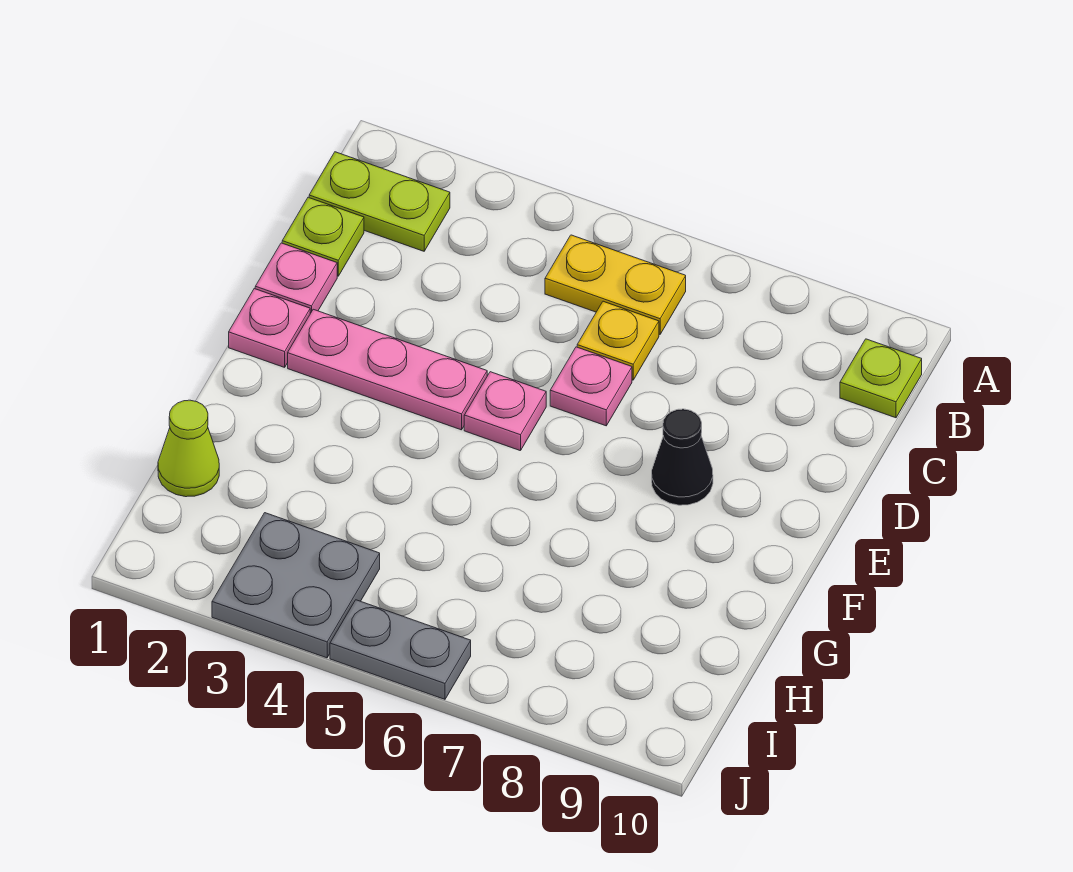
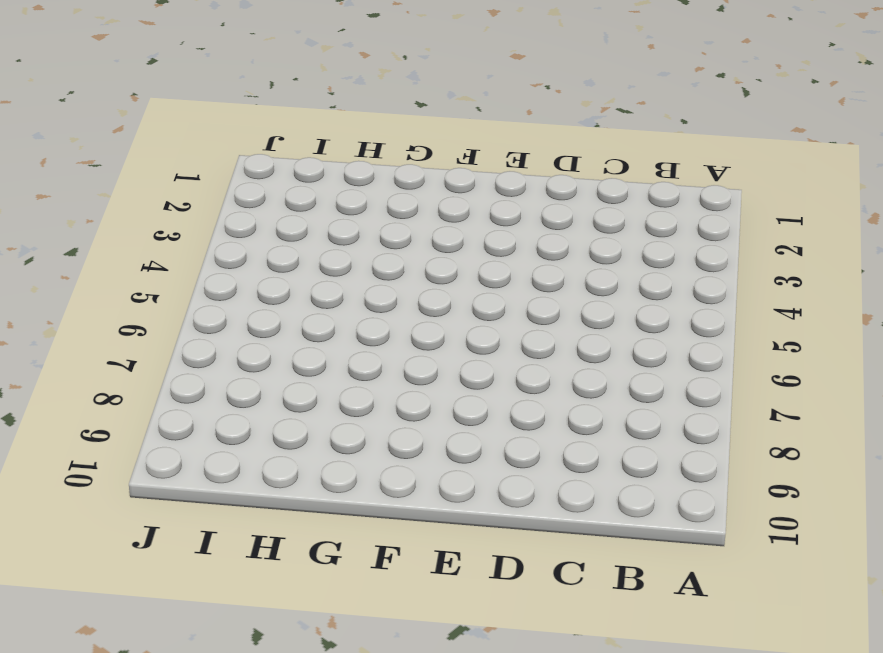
none -> lime plate B1:B2 level 1
none -> yellow plate B5:B6 level 1
none -> lime plate B10 level 1

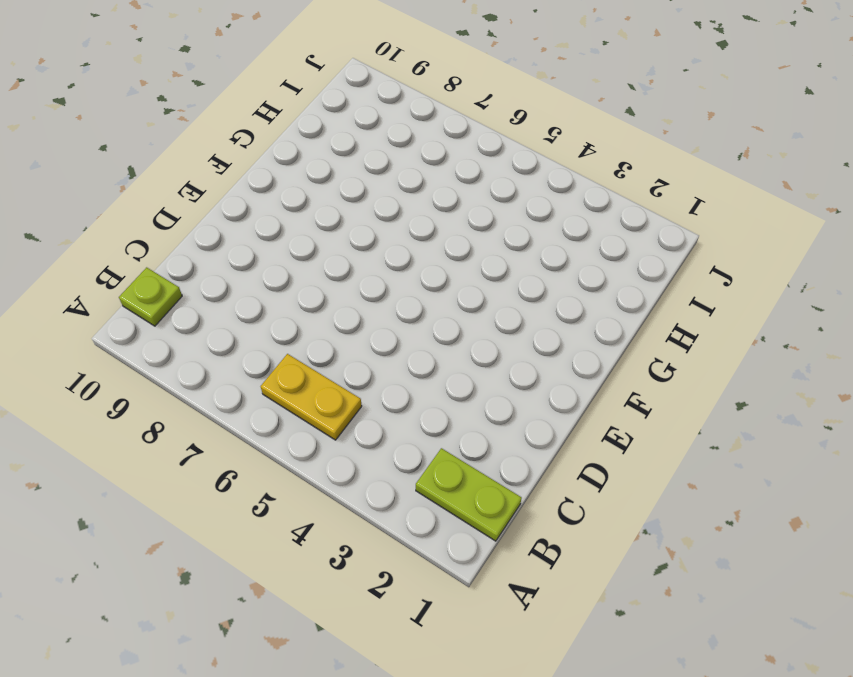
none -> lime plate C1 level 1
none -> yellow plate C6 level 1
none -> pink plate D1 level 1

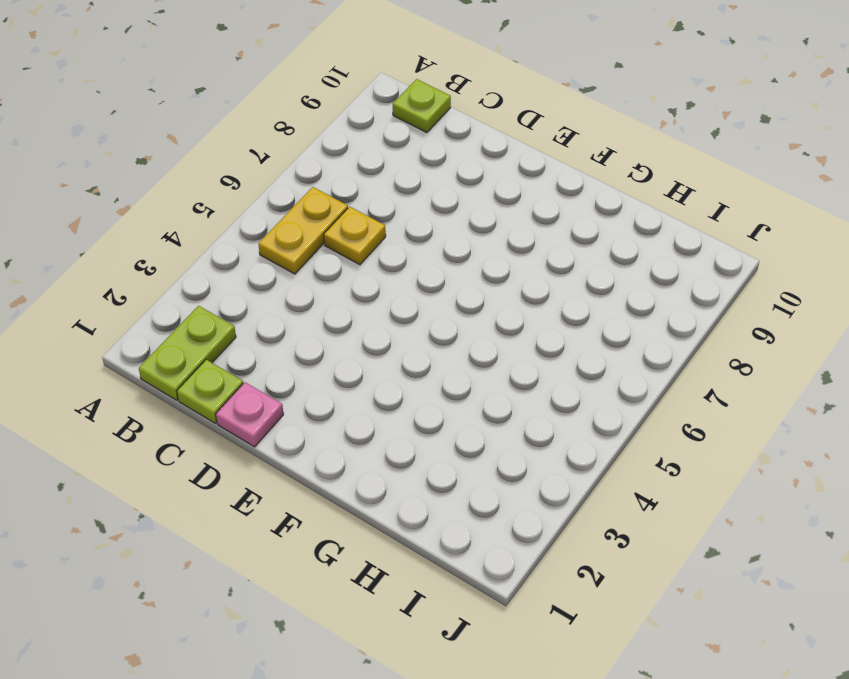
none -> pink plate D6 level 1
none -> pink plate E1 level 1
none -> pink plate E2:E4 level 1

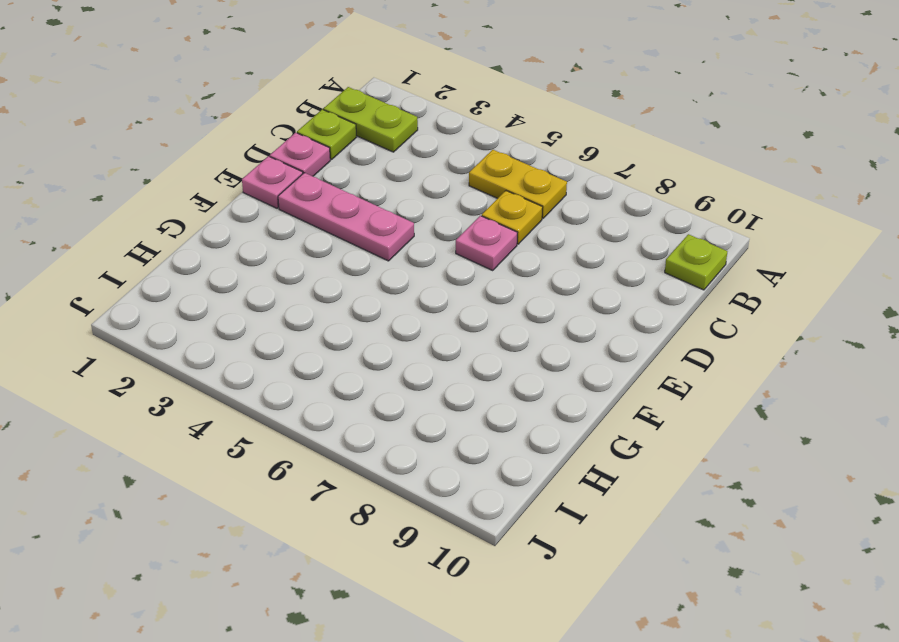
none -> pink plate E5 level 1
none -> black cone E8 level 1
none -> lime cone H1 level 1

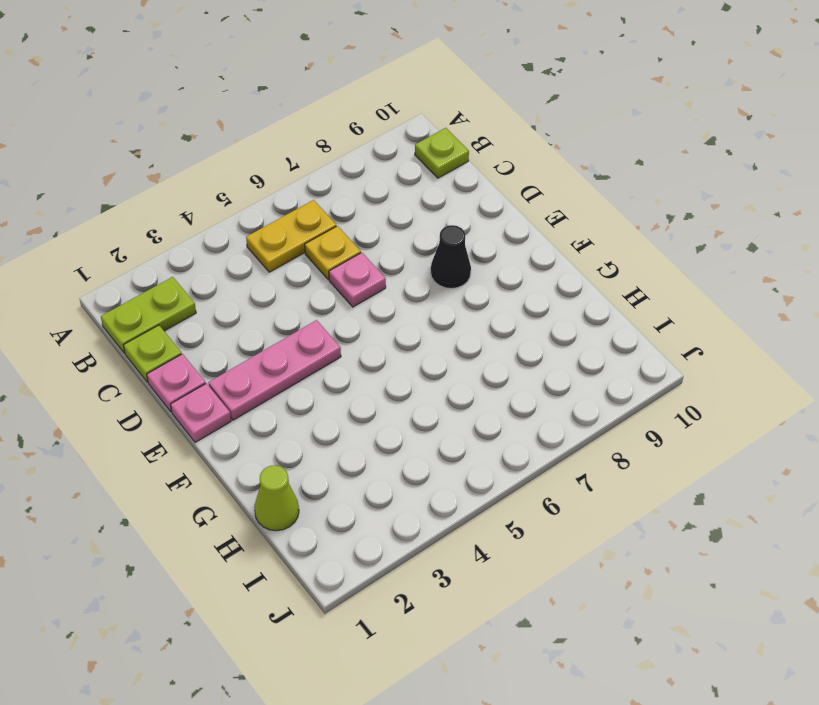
none -> pink plate E5 level 1
none -> grey plate I3:J4 level 1
none -> grey plate J5:J6 level 1

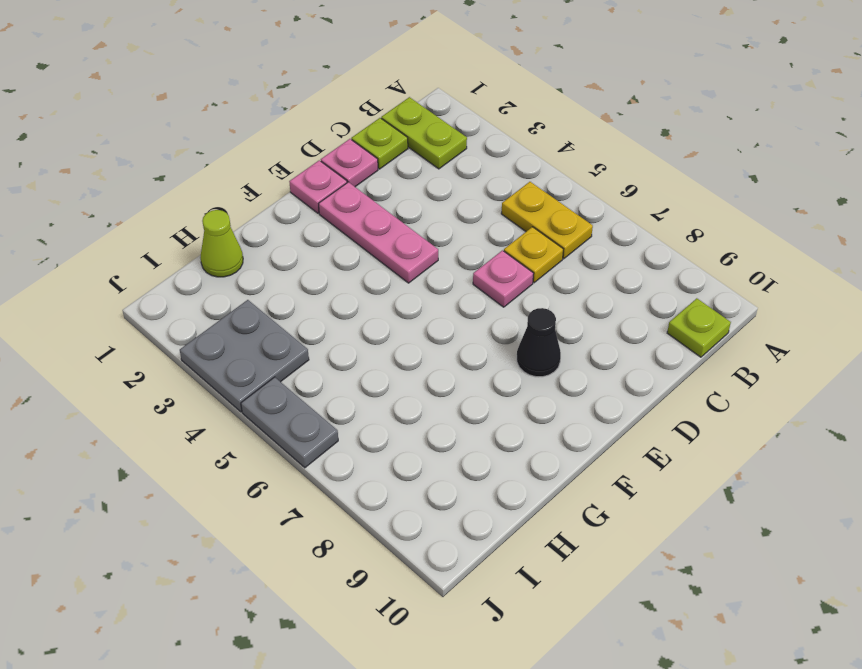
none -> pink plate E5 level 1

